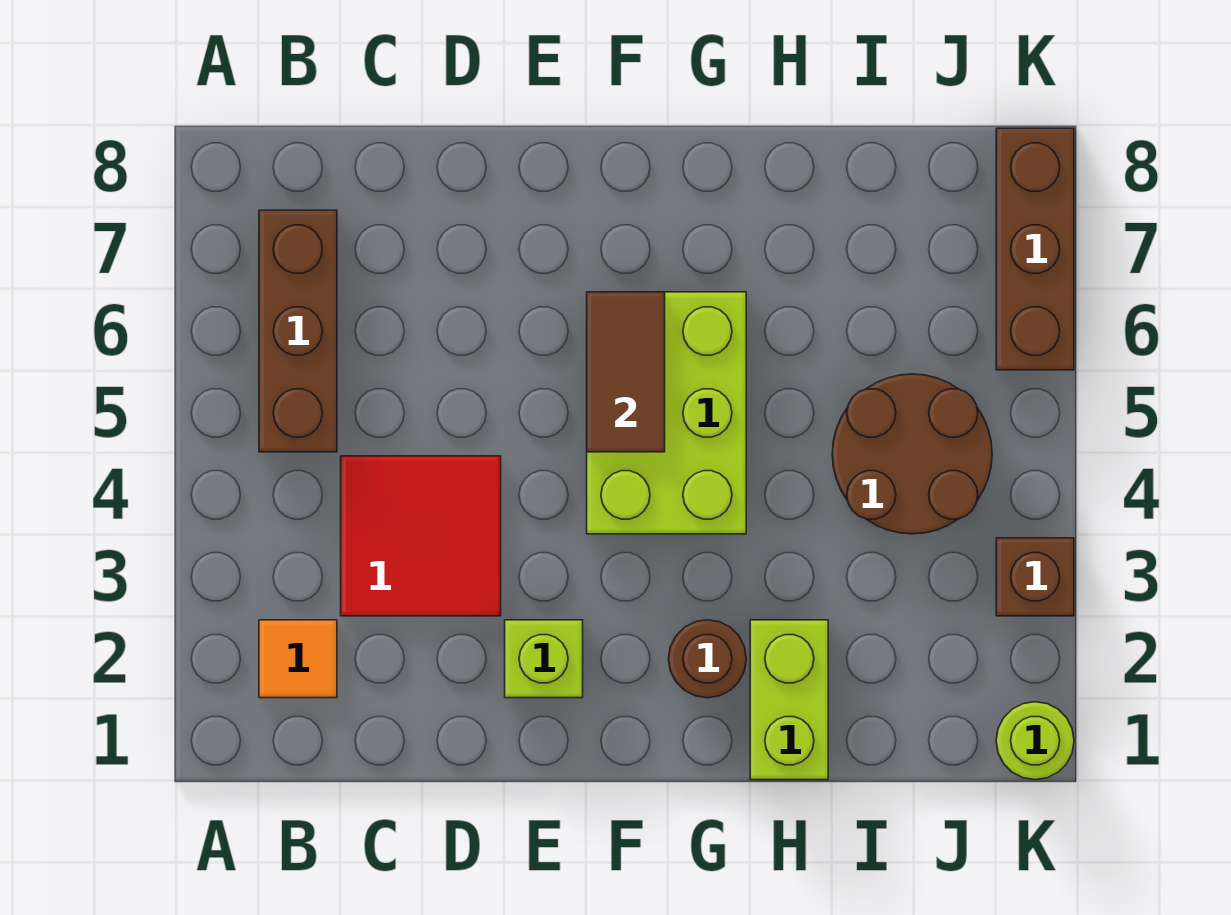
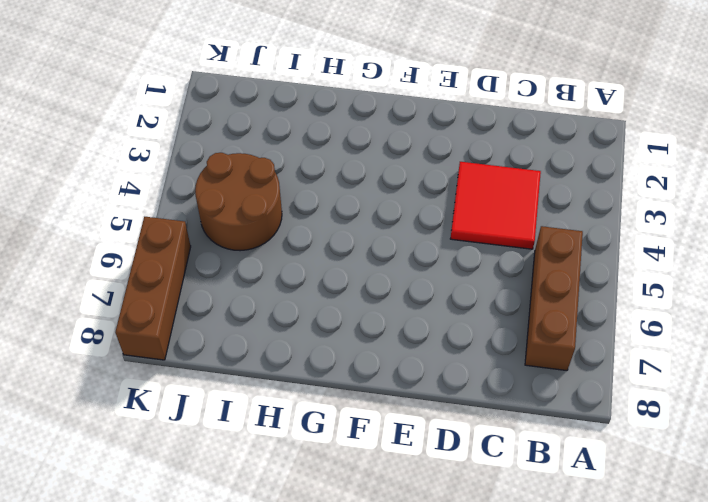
none -> orange tile B2 level 1
none -> lime brick E2 level 1
none -> lime brick F4:G6 level 1

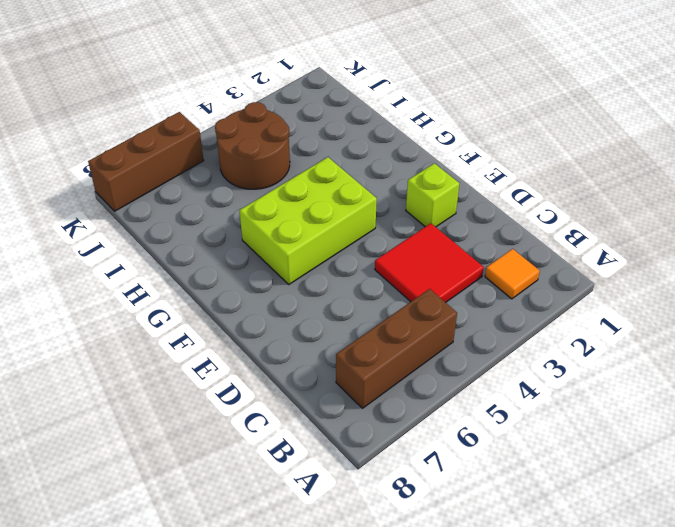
none -> brown round brick G2 level 1
none -> lime brick H1:H2 level 1
none -> lime round brick K1 level 1

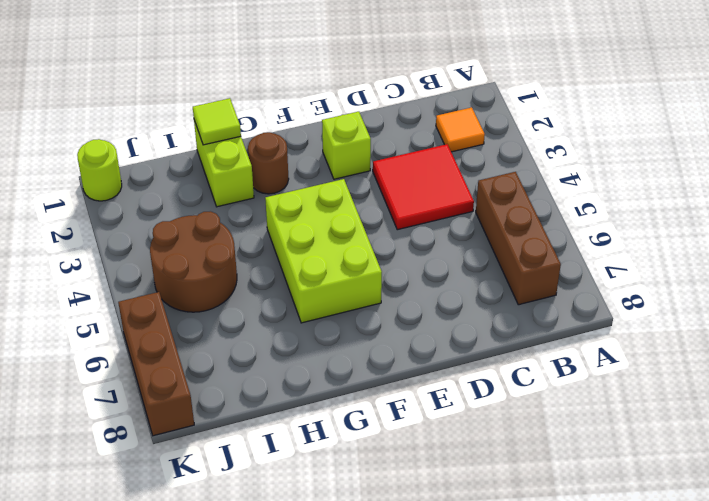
lime tile H1 level 2 -> none
none -> brown brick K3 level 1
none -> brown tile F5:F6 level 2

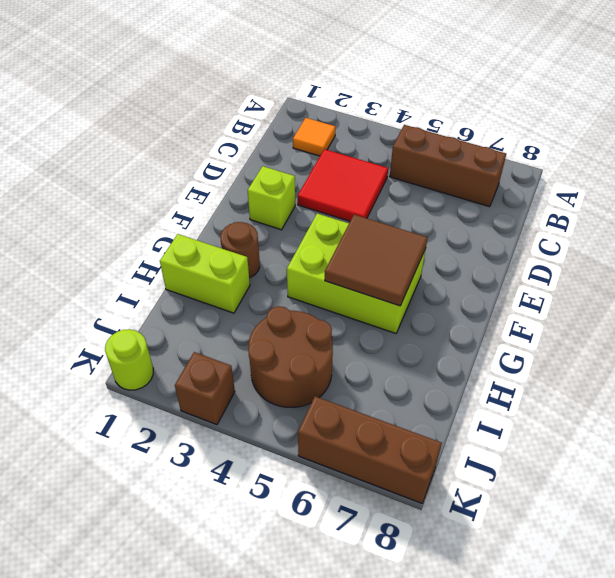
brown tile F5:G6 level 2 -> brown tile F5:F6 level 2

